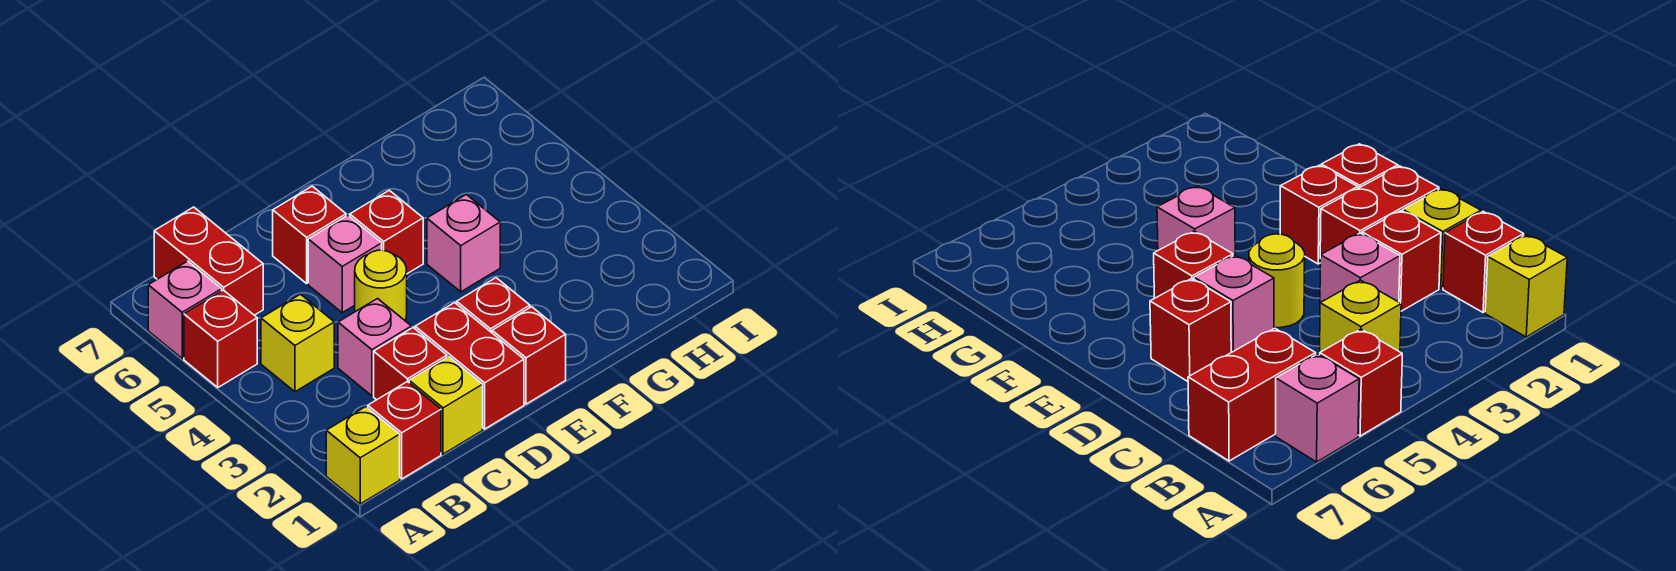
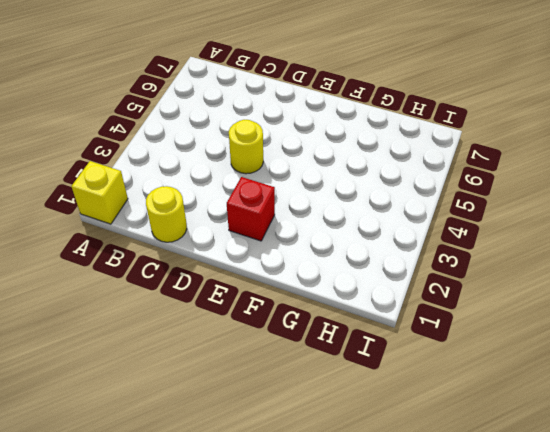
yellow round brick C1 level 1 -> yellow brick C1 level 1
none -> red brick A5 level 1
none -> pink brick A6 level 1
none -> red brick B1 level 1

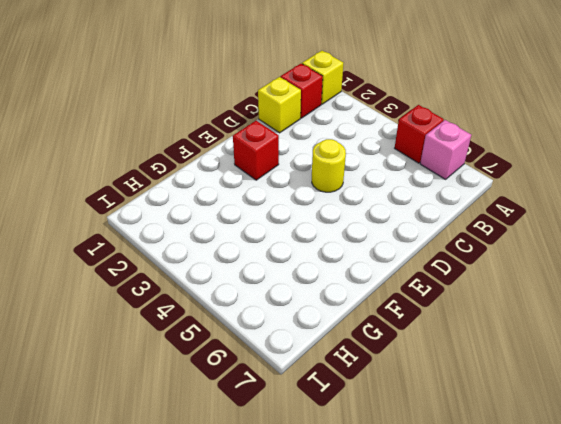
none -> yellow brick B4 level 1
none -> red brick B6:B7 level 1
none -> red brick C2 level 1

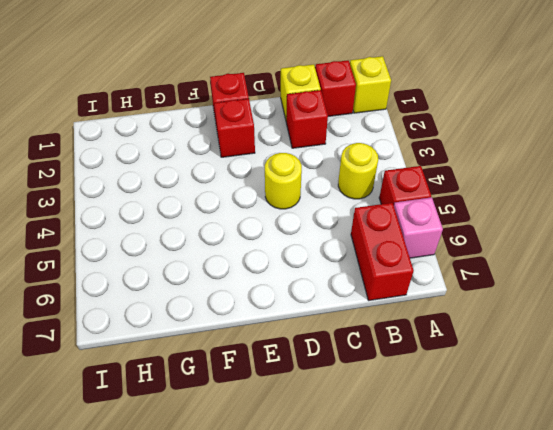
yellow round brick B4 level 1 -> yellow brick B4 level 1
none -> pink brick C3 level 1
none -> red brick D1:D2 level 1
none -> pink brick D5 level 1

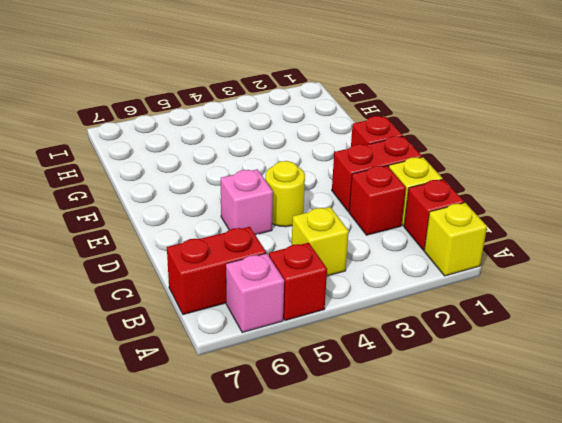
none -> pink brick C3 level 1
none -> red brick D6 level 1
none -> red brick E2 level 1

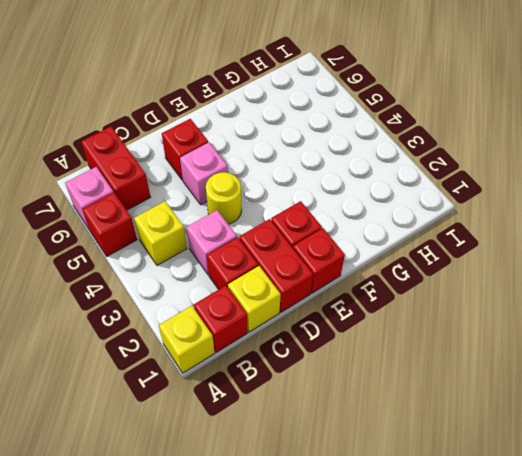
none -> red brick E5 level 1
none -> pink brick F4 level 1

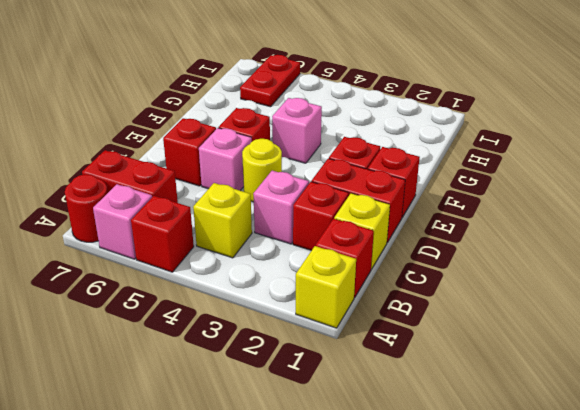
red round brick A7 level 1 -> none
red plate H6:I6 level 1 -> none

